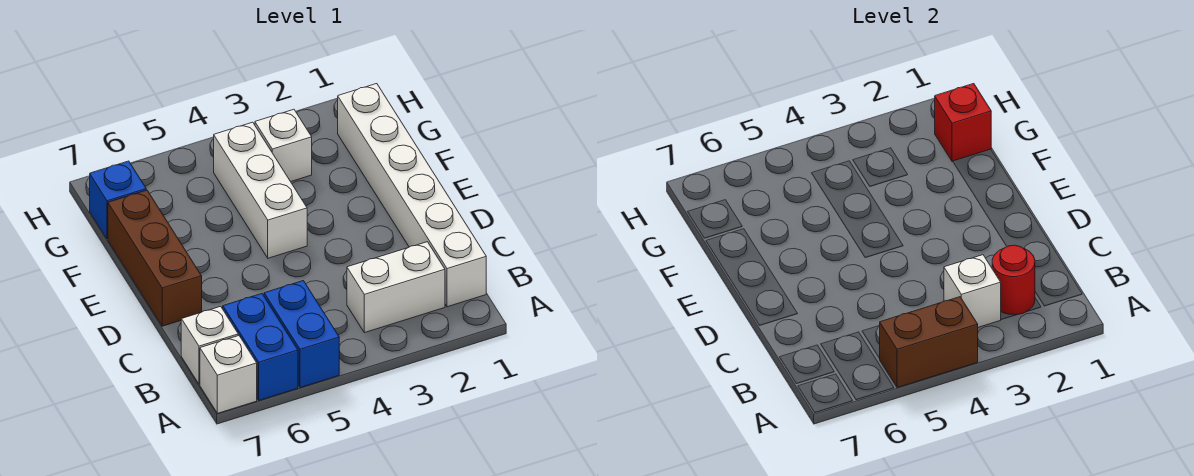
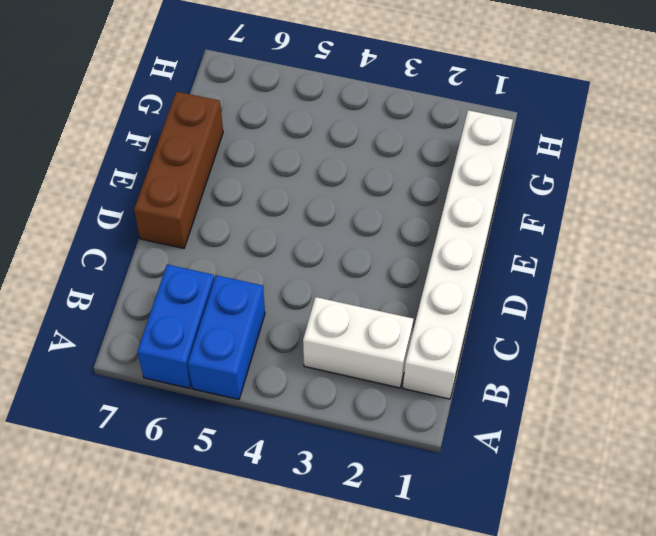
none -> white brick A7 level 1
none -> white brick B7 level 1
none -> white brick E4:G4 level 1

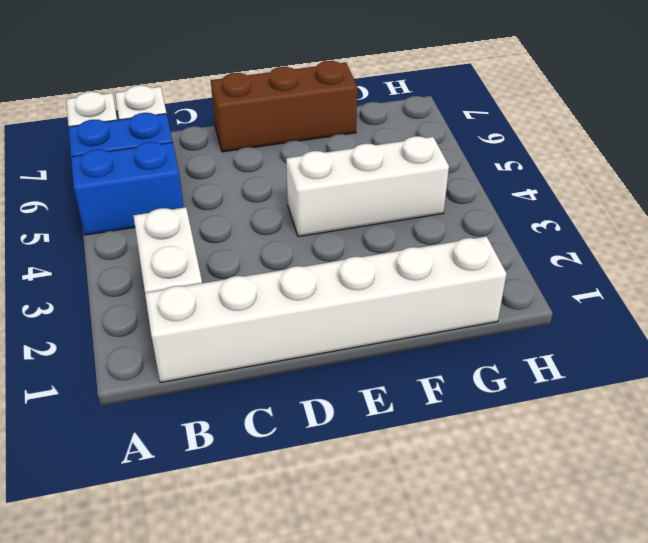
none -> white brick G3 level 1
none -> blue brick G7 level 1
none -> brown brick A4:A5 level 2

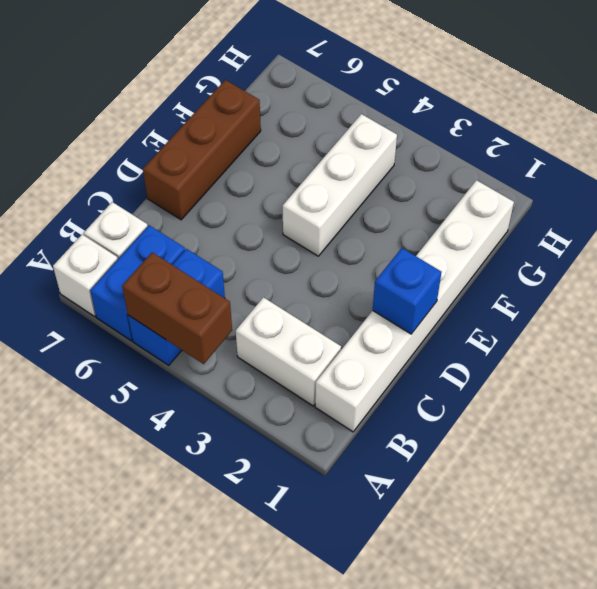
blue brick D1 level 2 -> blue brick G7 level 1
none -> white brick G3 level 1
none -> red round brick B2 level 2
none -> white brick B3 level 2

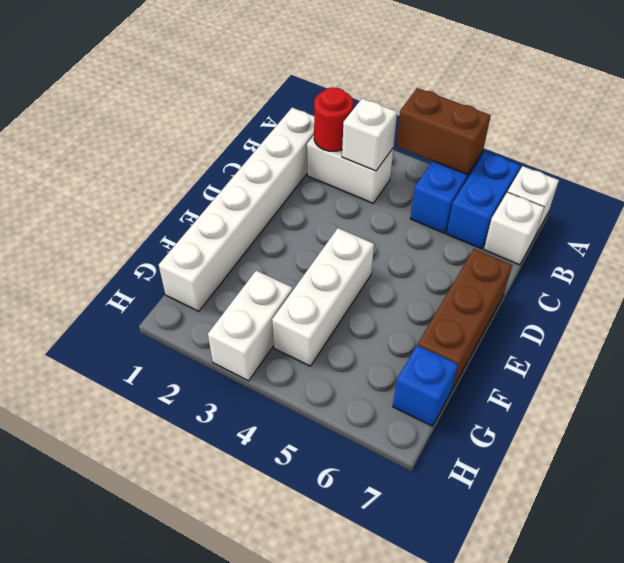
white brick G3:H3 level 1 -> white brick G3 level 1
none -> red brick G1 level 2

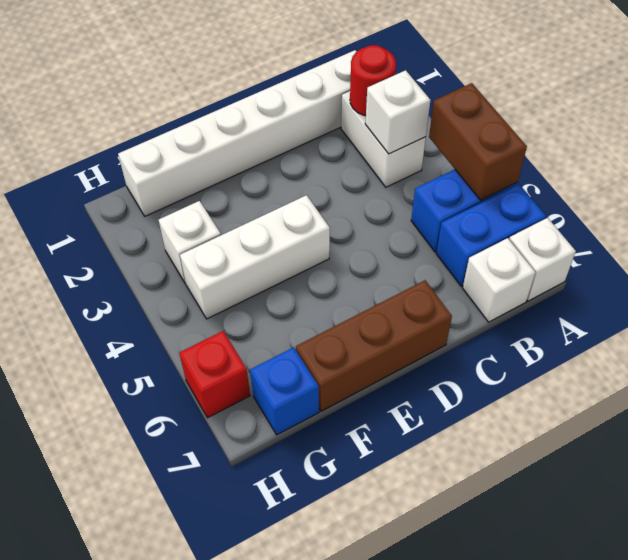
red brick H6 level 1 -> red brick G1 level 2

